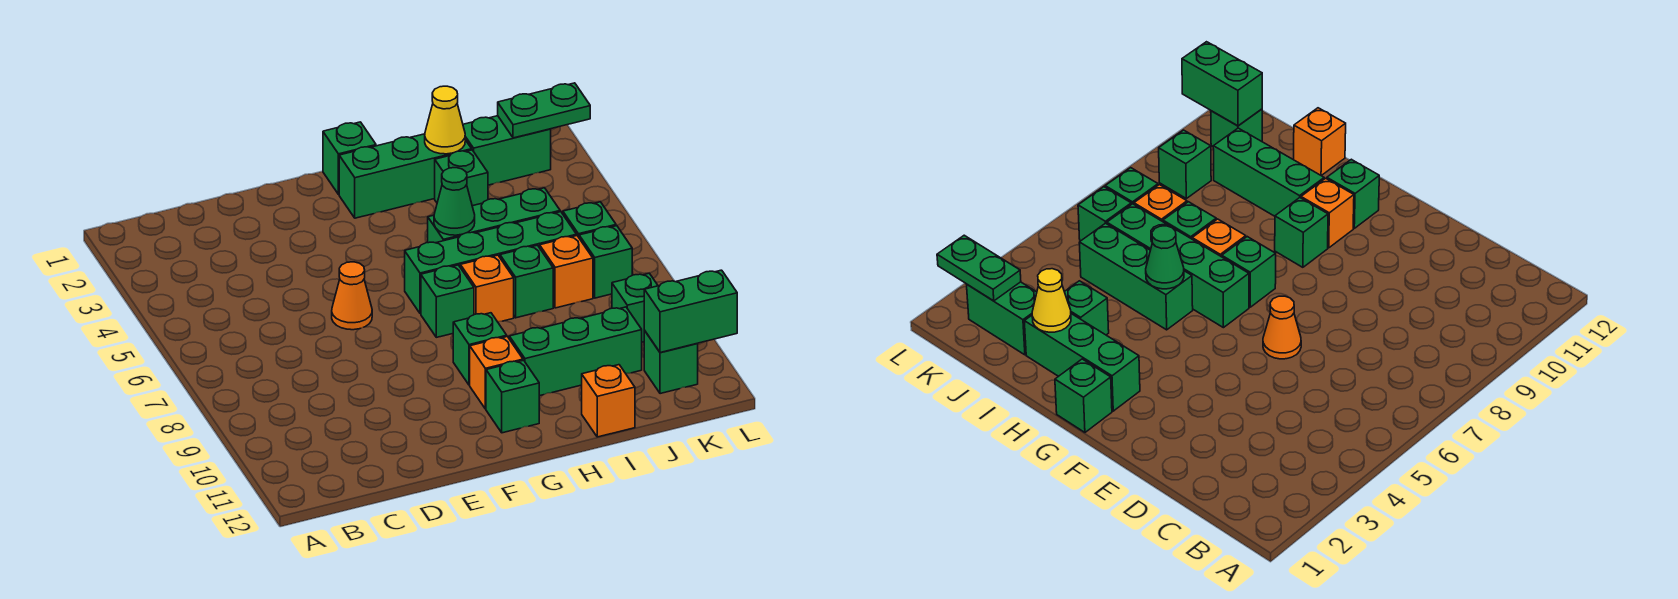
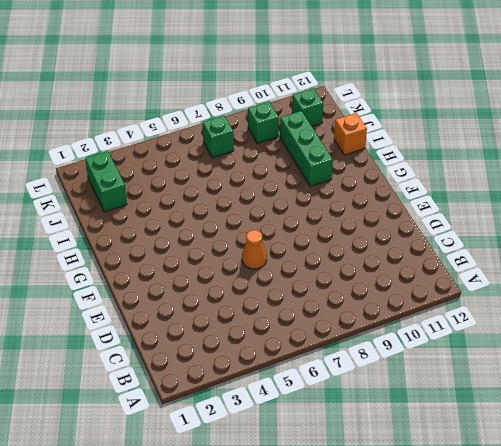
none -> green brick G1 level 1
none -> green brick G2:I2 level 1
none -> green brick G6:J6 level 1

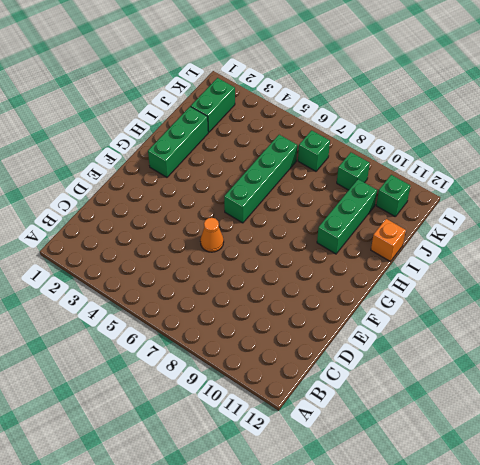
none -> green brick G1 level 1
none -> green brick G7 level 1
none -> green brick G9 level 1

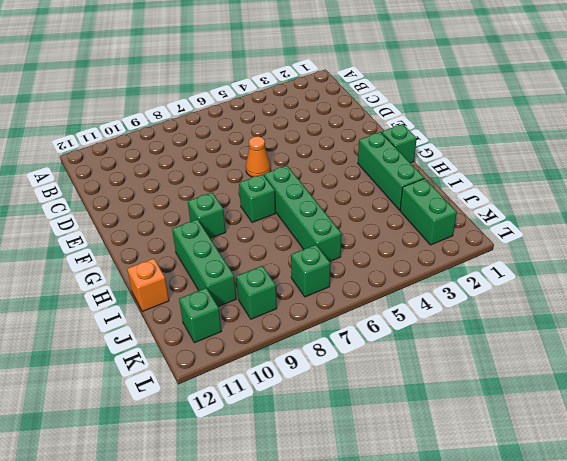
none -> orange brick G10 level 1
none -> green brick G11 level 1
none -> green brick H5:J5 level 1

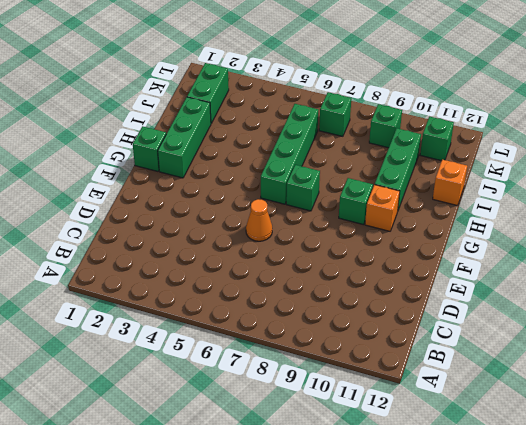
none -> green brick G11 level 1
none -> green brick H5:J5 level 1
none -> orange brick H7 level 1

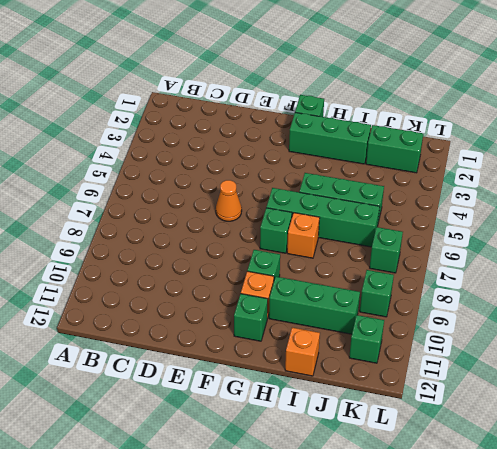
none -> green brick I3 level 1
none -> green brick I7 level 1
none -> orange brick J7 level 1

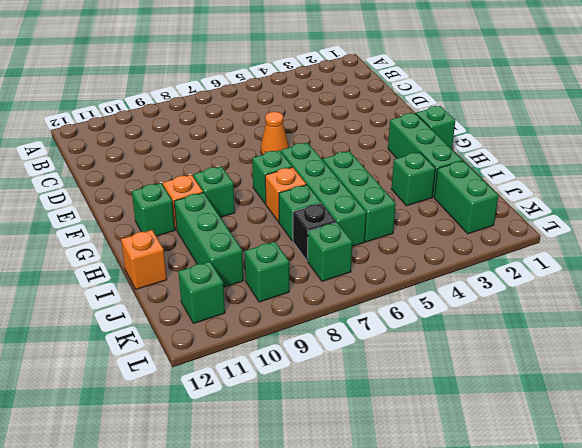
black brick J7 level 1 -> orange brick J7 level 1
none -> green brick K6 level 1
none -> green cone H5 level 2
none -> yellow cone I2 level 2

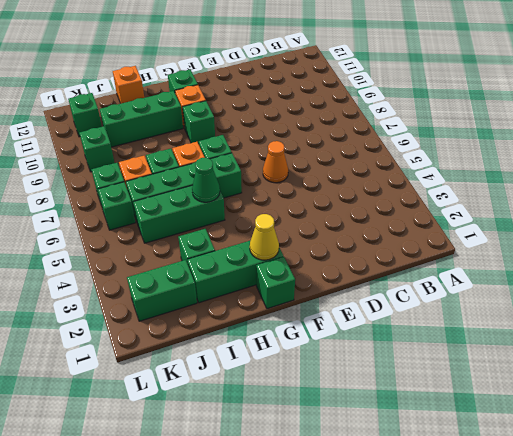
yellow cone G2 level 2 -> yellow cone I2 level 2
none -> green plate K2:L2 level 2
none -> green brick K11:L11 level 2

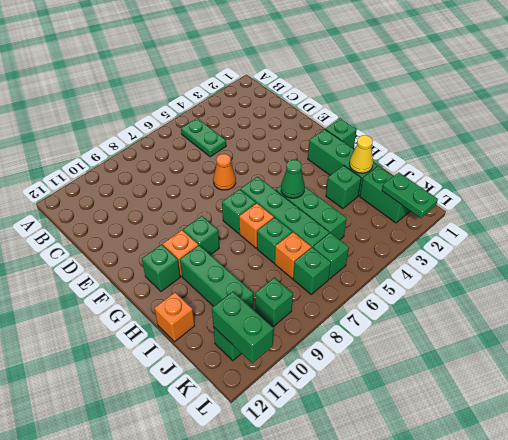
green plate B5:C5 level 1 -> none

